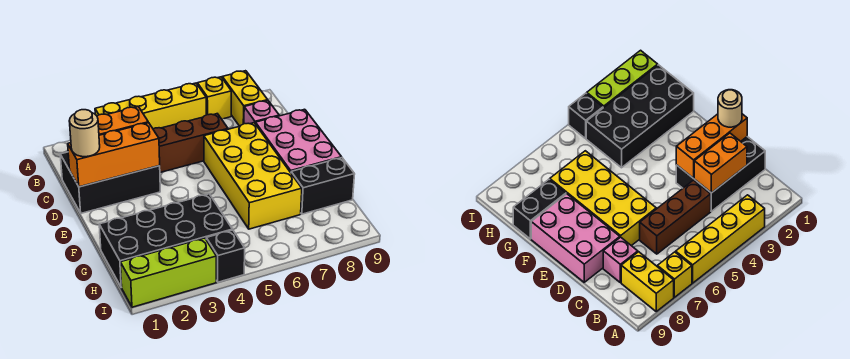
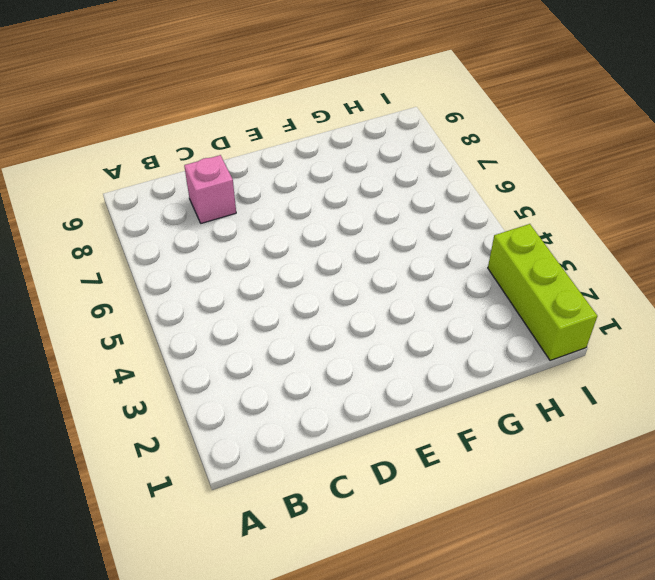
none -> yellow brick A3:A6 level 1
none -> yellow brick A7 level 1
none -> yellow brick A8:B8 level 1

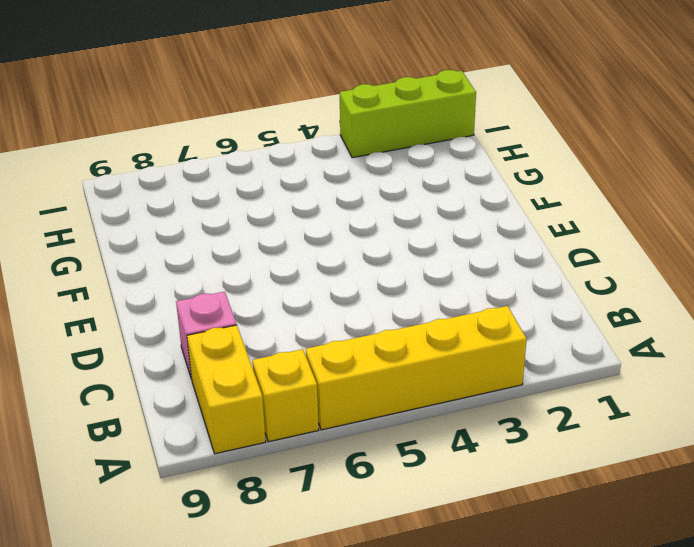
none -> black brick C1:D3 level 1
none -> brown brick C4:C6 level 1
none -> yellow brick D6:G7 level 1

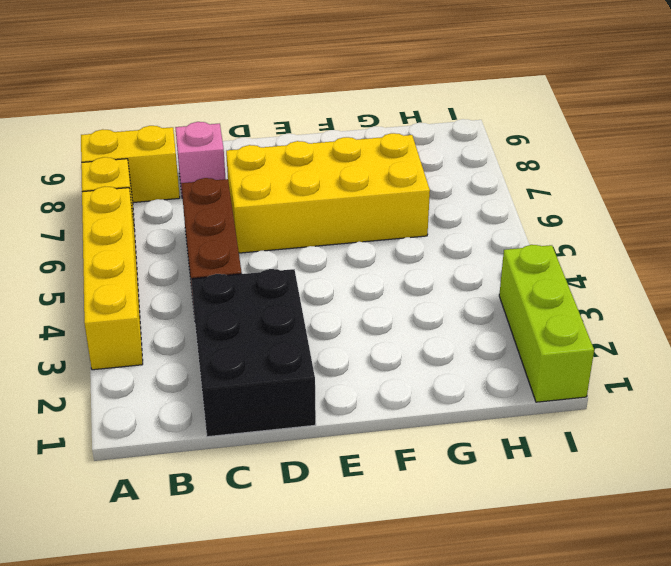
none -> pink brick D8:F9 level 1
none -> black brick G1:H4 level 1
none -> black brick G8:G9 level 1

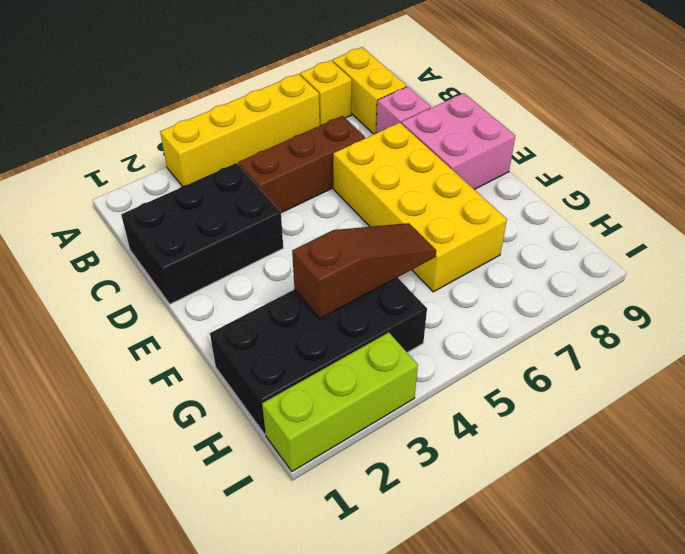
pink brick D8:E9 level 1 -> pink brick D8:F9 level 1
brown slope G3:G5 level 2 top 3 -> none
none -> black brick G8:G9 level 1
none -> black brick I4 level 1
none -> orange brick C2:C3 level 2

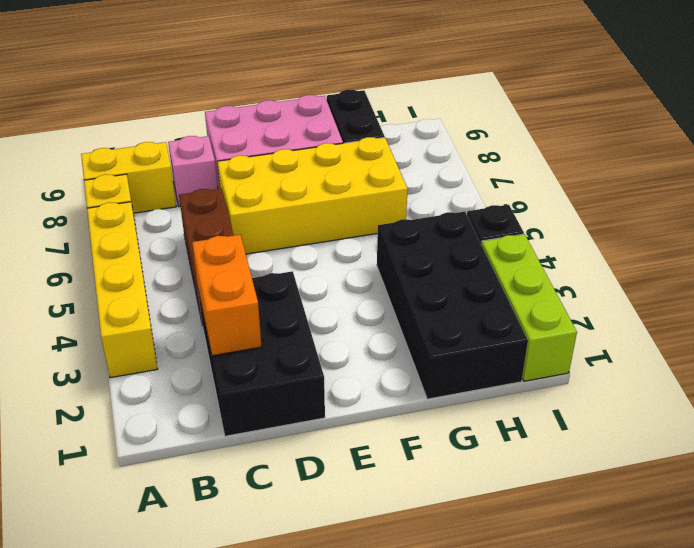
none -> orange brick D1:D3 level 2
none -> tan round brick D1 level 3

